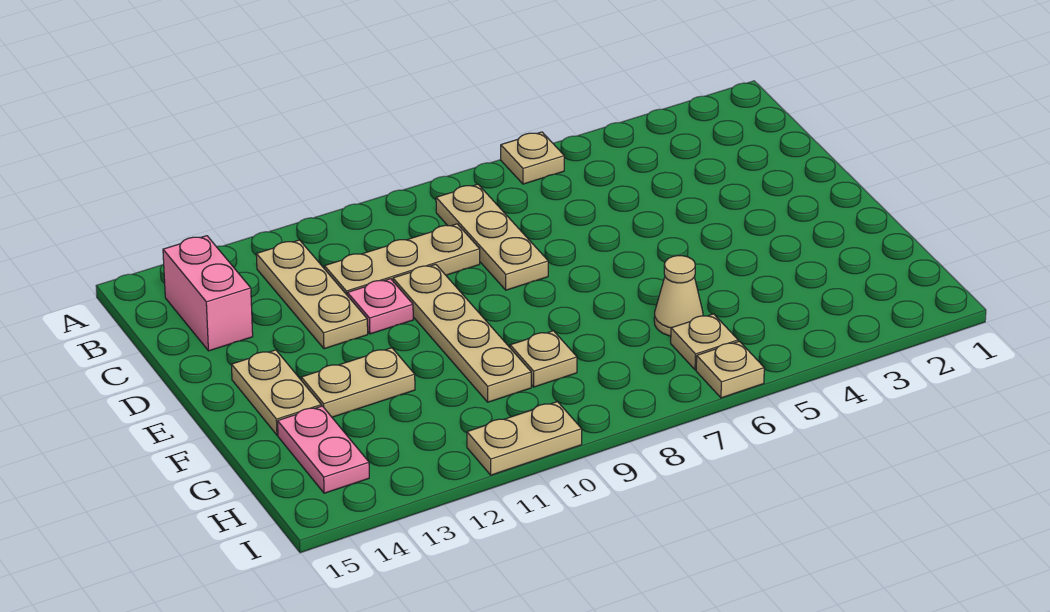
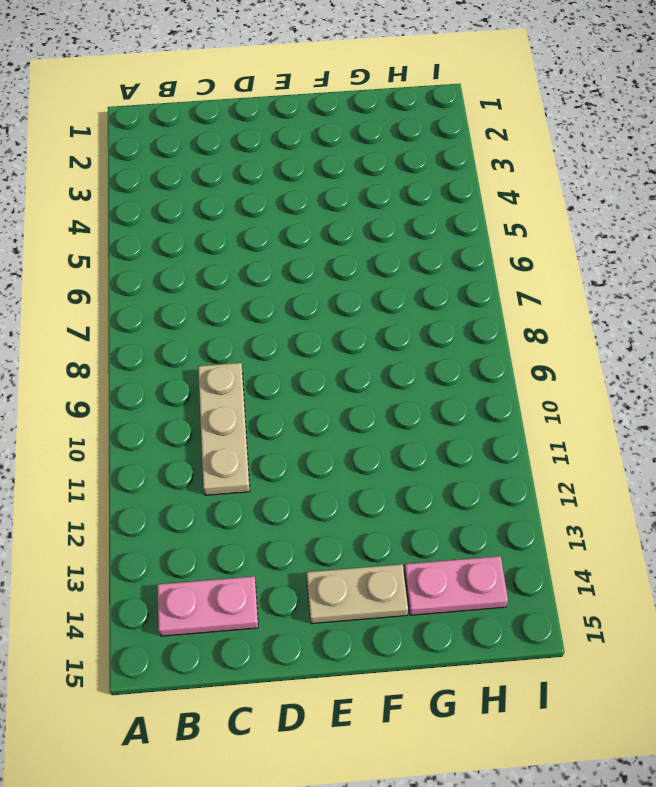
pink plate B14:C14 level 1 -> pink brick B14:C14 level 1
none -> tan plate A6 level 1
none -> tan plate B8:D8 level 1
none -> tan plate B12:D12 level 1

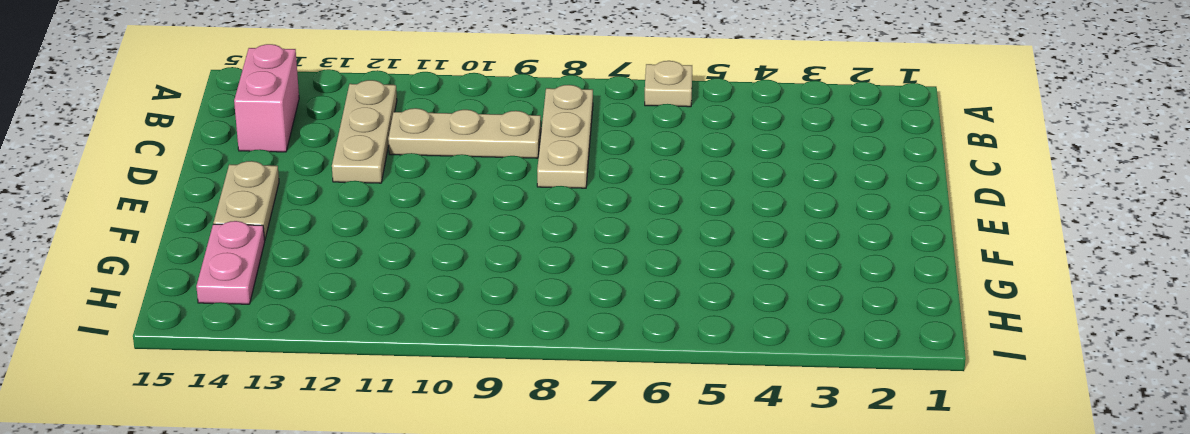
none -> tan plate D10:G10 level 1
none -> pink plate D11 level 1
none -> tan plate F12:F13 level 1

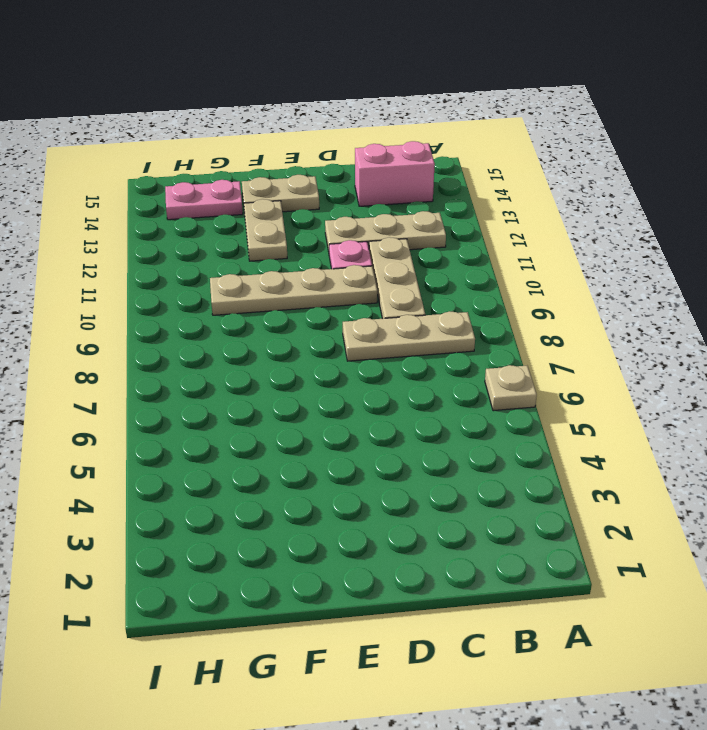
none -> tan cone G6 level 1
none -> tan plate G9 level 1
none -> tan plate H6 level 1

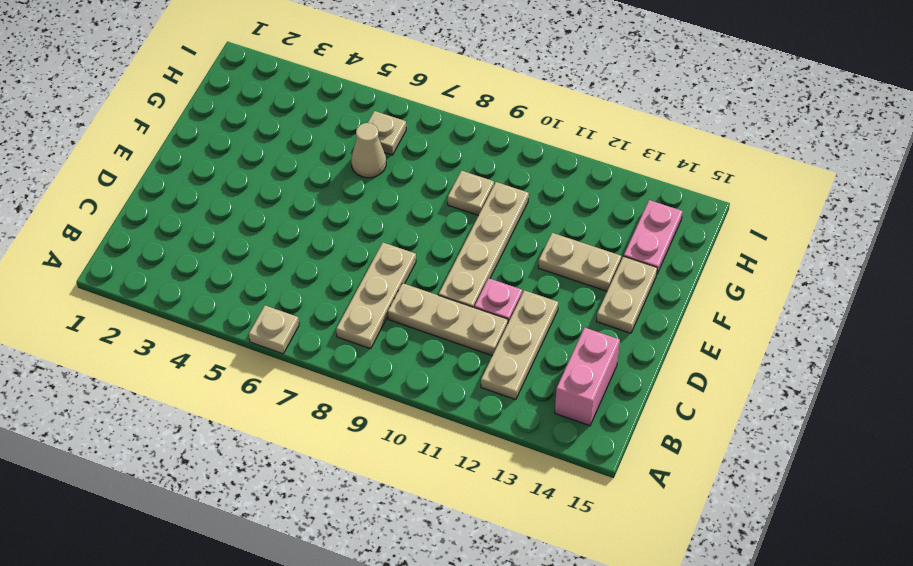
none -> tan plate I6 level 1
none -> tan plate I10:I11 level 1

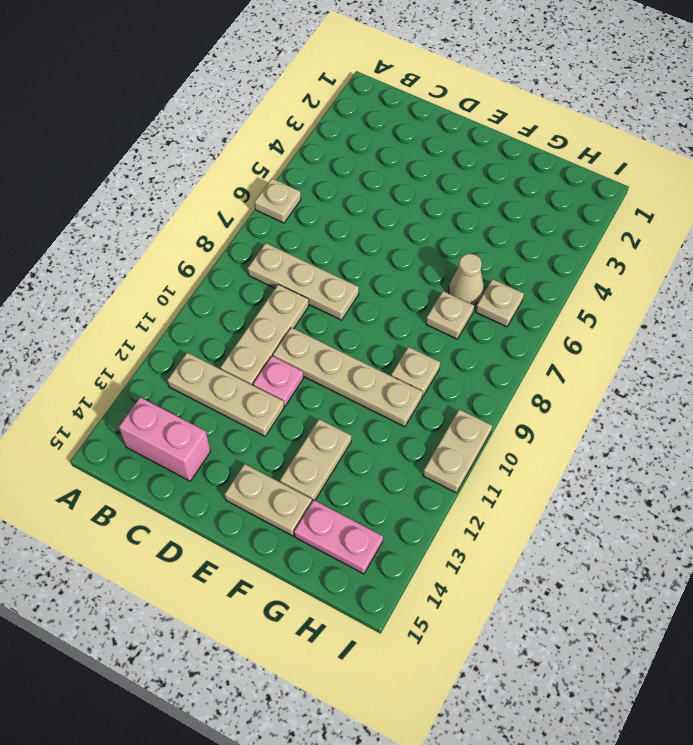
tan plate G7 level 1 -> tan plate I6 level 1

